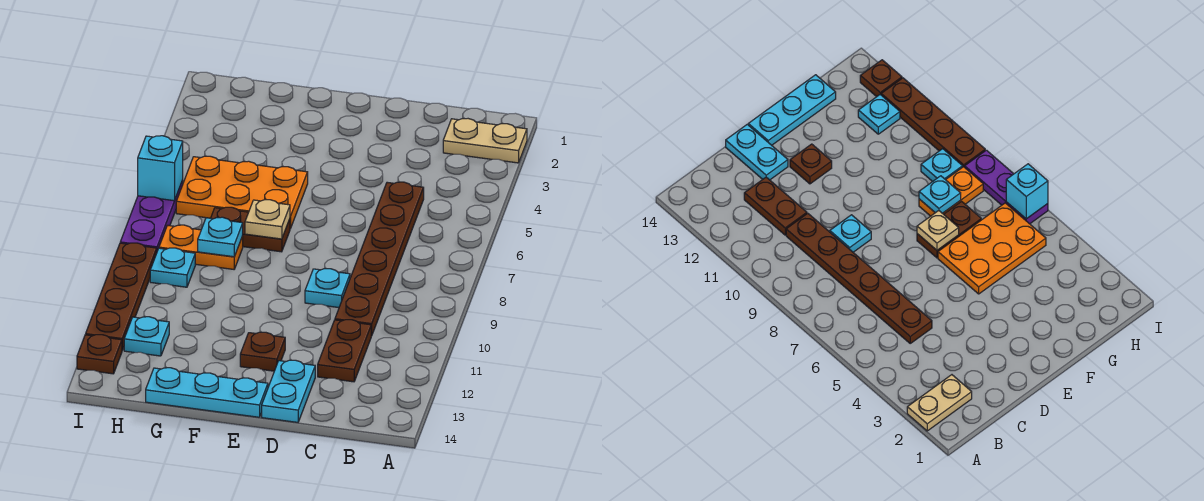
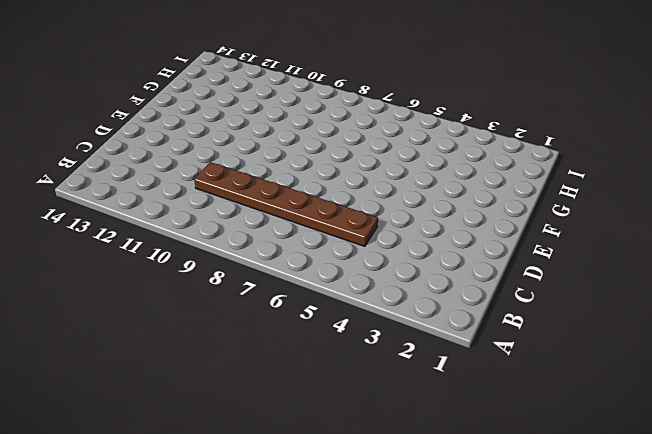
none -> tan plate A2:B2 level 1
none -> brown plate C11:C12 level 1
none -> cyan plate D9 level 1

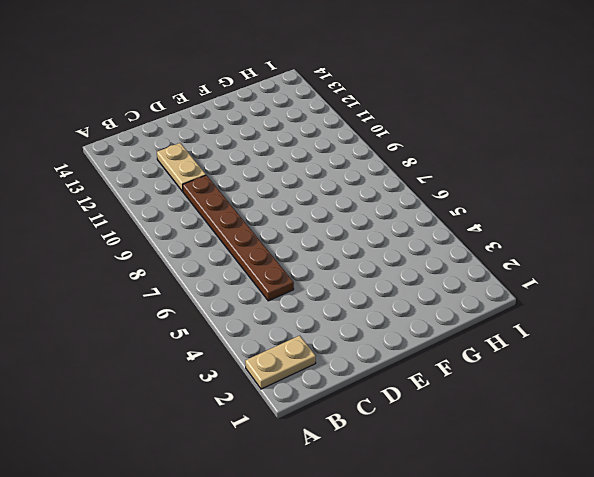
tan plate C11:C12 level 1 -> brown plate C11:C12 level 1
none -> cyan plate D9 level 1
none -> cyan plate D13:D14 level 1
none -> brown plate E12 level 1

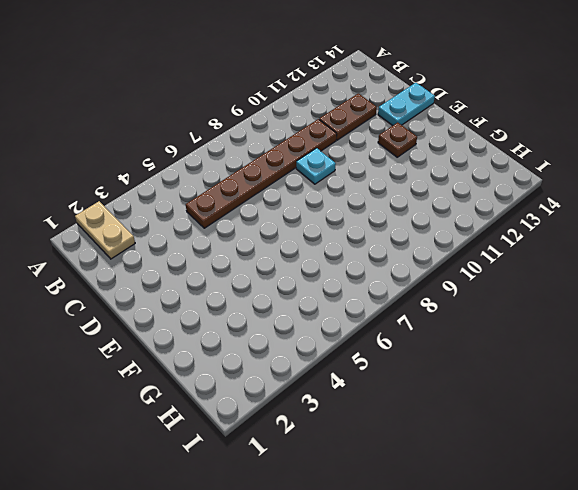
none -> cyan plate E14:G14 level 1
none -> orange plate F5:H6 level 1
none -> brown plate F7:G7 level 1

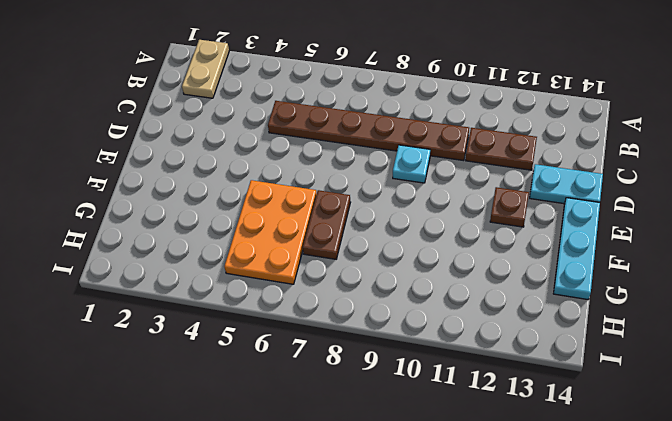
none -> orange plate G8:H8 level 1
none -> cyan plate H9 level 1
none -> cyan plate H12 level 1

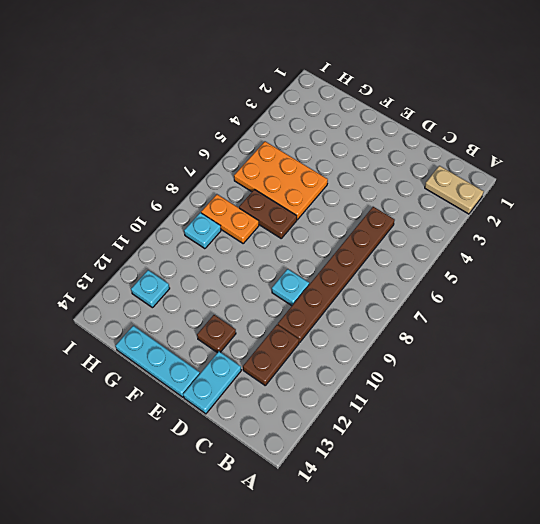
none -> purple plate I6:I8 level 1
none -> brown plate I9:I12 level 1
none -> brown plate I13 level 1

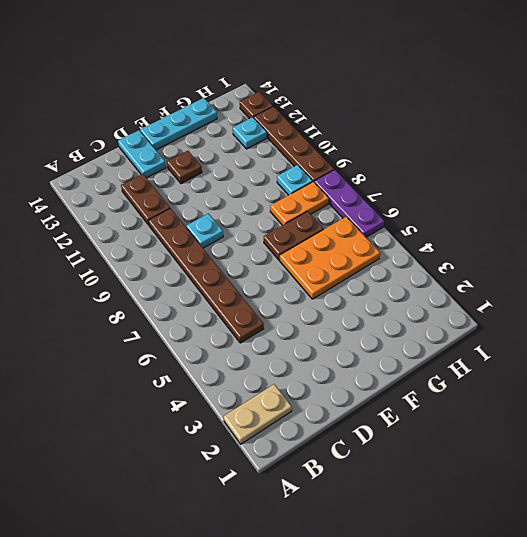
none -> tan plate F7 level 2
none -> cyan plate G8 level 2
none -> cyan brick I6 level 2

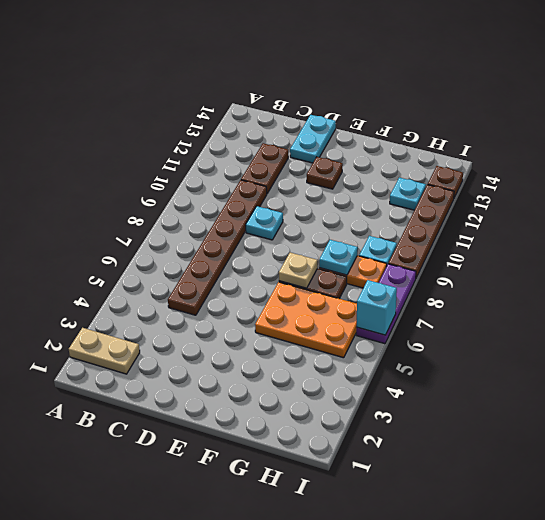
none -> cyan plate E14:G14 level 1

